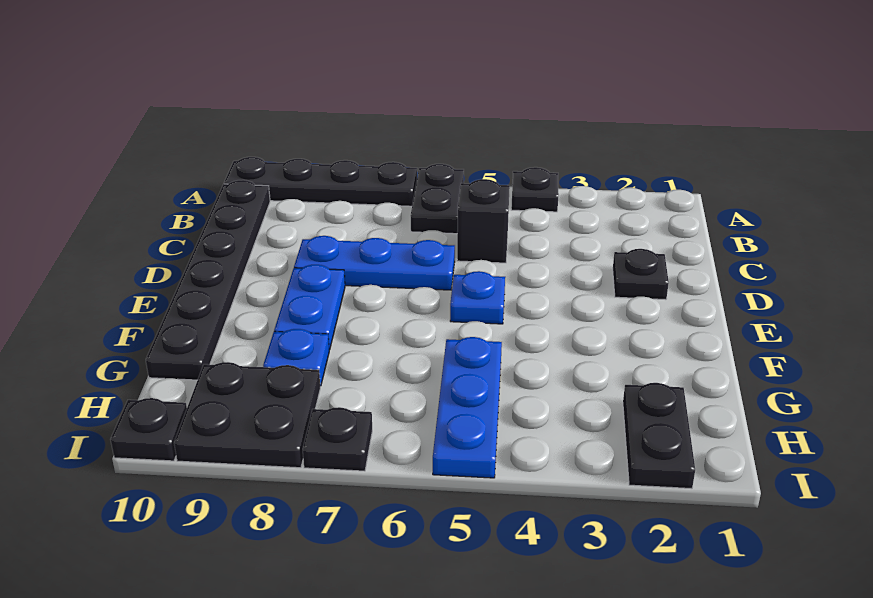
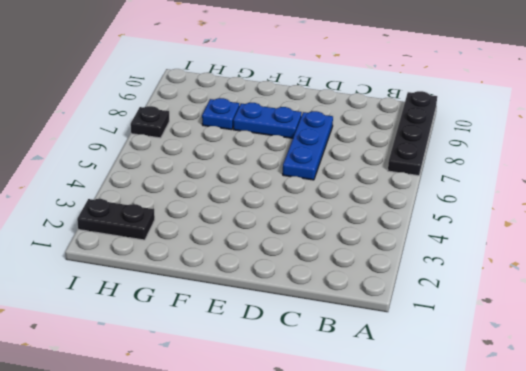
none -> black plate A4 level 1
none -> black plate A6:B6 level 1
none -> black plate B10:G10 level 1

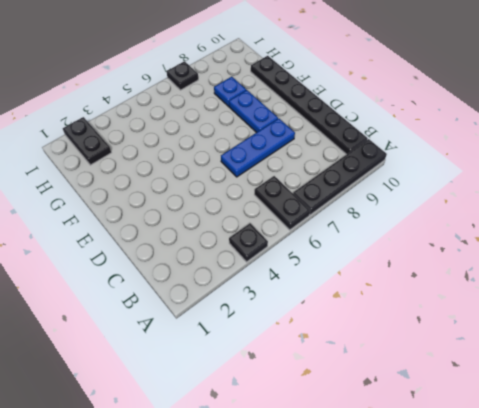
none -> black brick C5 level 1
none -> black plate D2 level 1
none -> blue plate E5 level 1

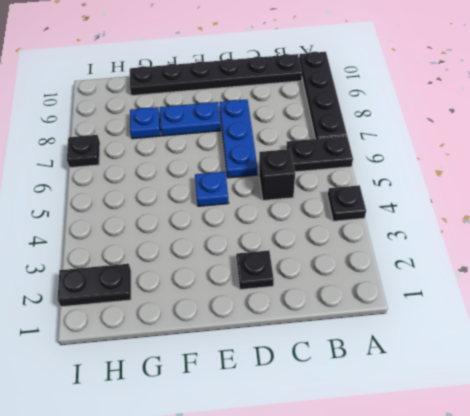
none -> blue plate G5:I5 level 1
none -> black plate H8:I9 level 1
none -> black plate I10 level 1

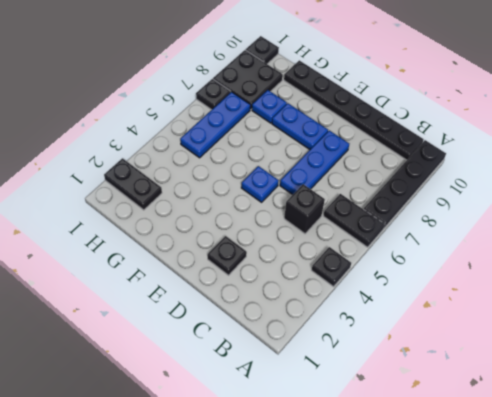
blue plate H5:H7 level 1 -> blue plate G5:I5 level 1

